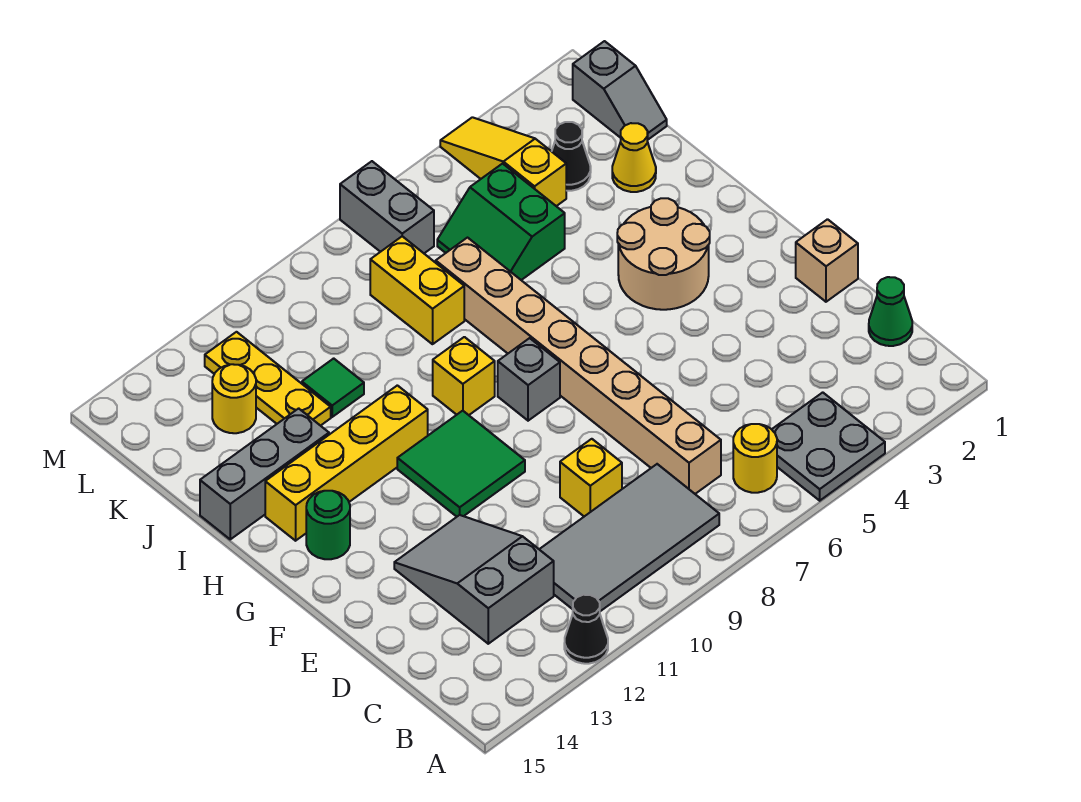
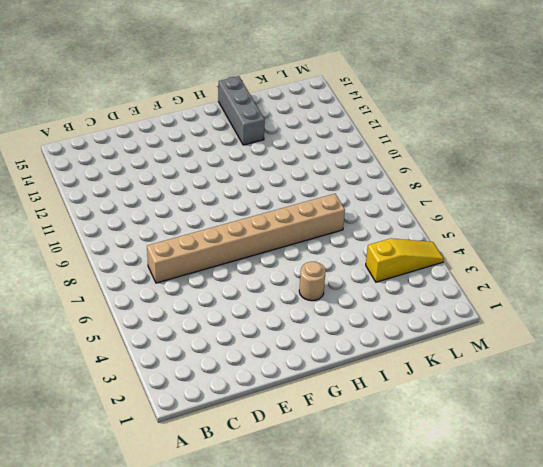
tan round brick H4 level 1 -> tan round brick G3:H4 level 1
none -> grey plate A4:B5 level 1
none -> black cone A12 level 1
none -> yellow round brick B6 level 1

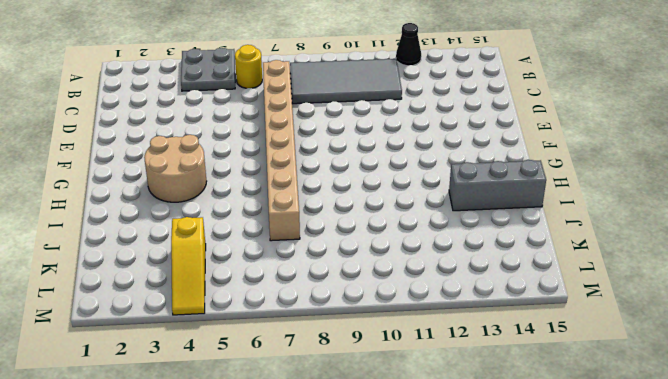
none -> green cone C1 level 1
none -> grey slope C12:E13 level 1 top C
none -> yellow brick D9 level 1

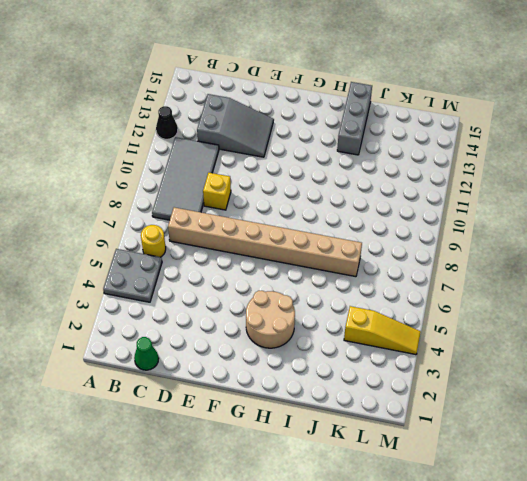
none -> tan brick E1 level 1
none -> green tile F10:G11 level 1
none -> grey brick G8 level 1

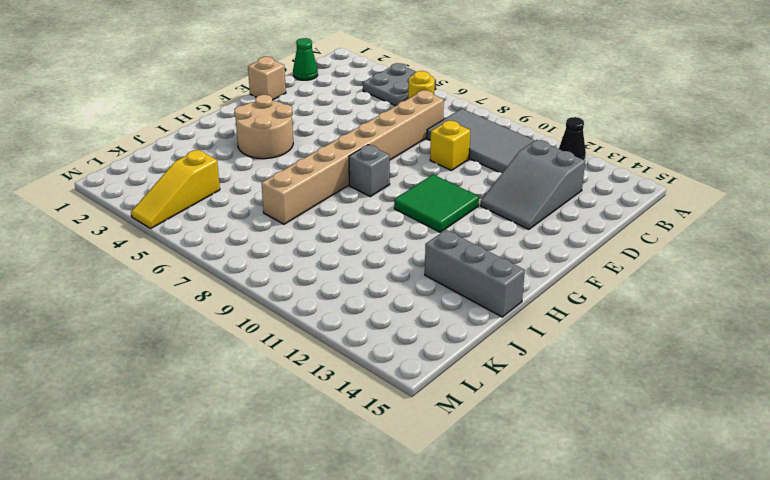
none -> green round brick G14 level 1
none -> yellow brick H9 level 1
none -> yellow brick H11:H14 level 1

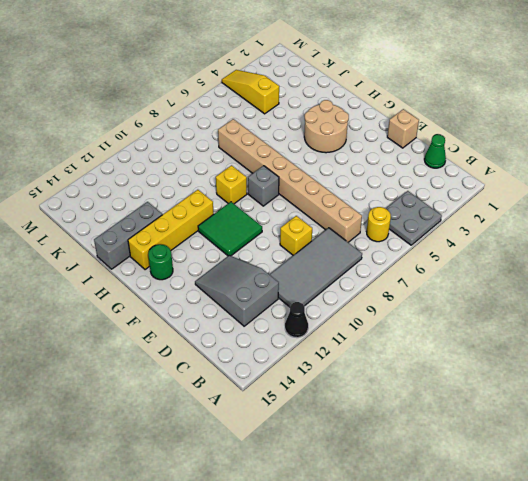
none -> yellow cone J2 level 1
none -> green slope J5:K6 level 1 top 5
none -> yellow brick J8:K8 level 1

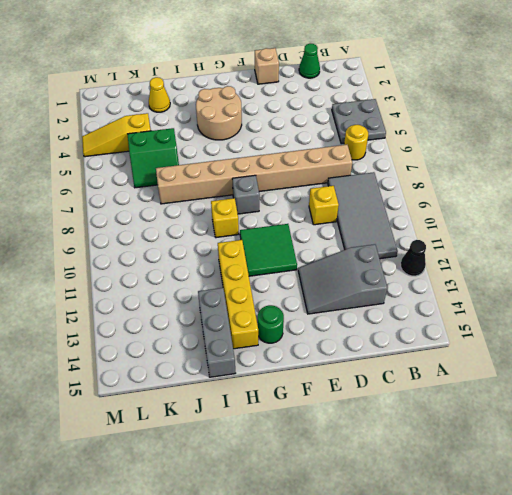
none -> yellow brick J8:K8 level 1
none -> green tile J11 level 1
none -> yellow plate J12:L12 level 1

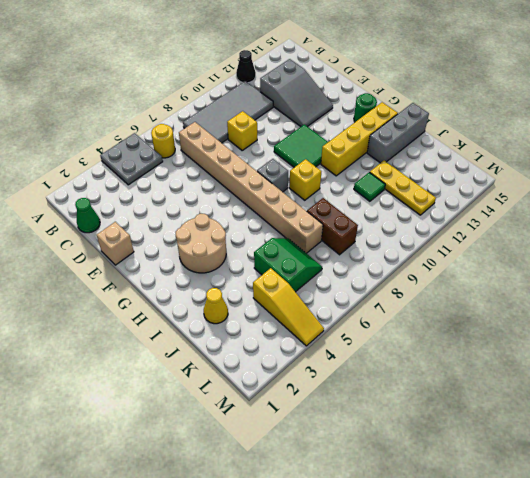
brown brick J8:K8 level 1 -> yellow brick J8:K8 level 1
none -> grey slope K1:L1 level 1 top L
none -> black cone K3 level 1
none -> yellow round brick K13 level 1

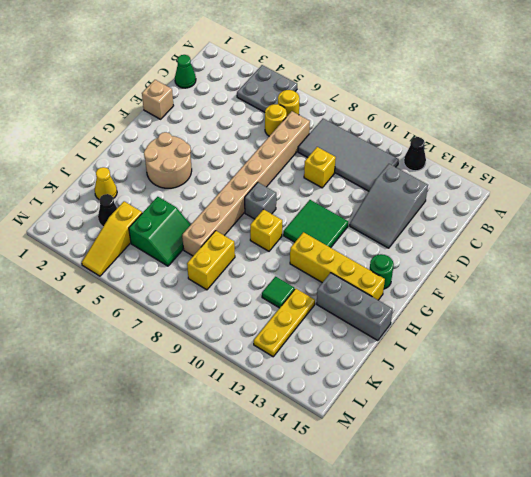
yellow round brick C6 level 1 -> yellow round brick K13 level 1
none -> grey slope K1:L1 level 1 top L
none -> grey brick L7:M7 level 1

